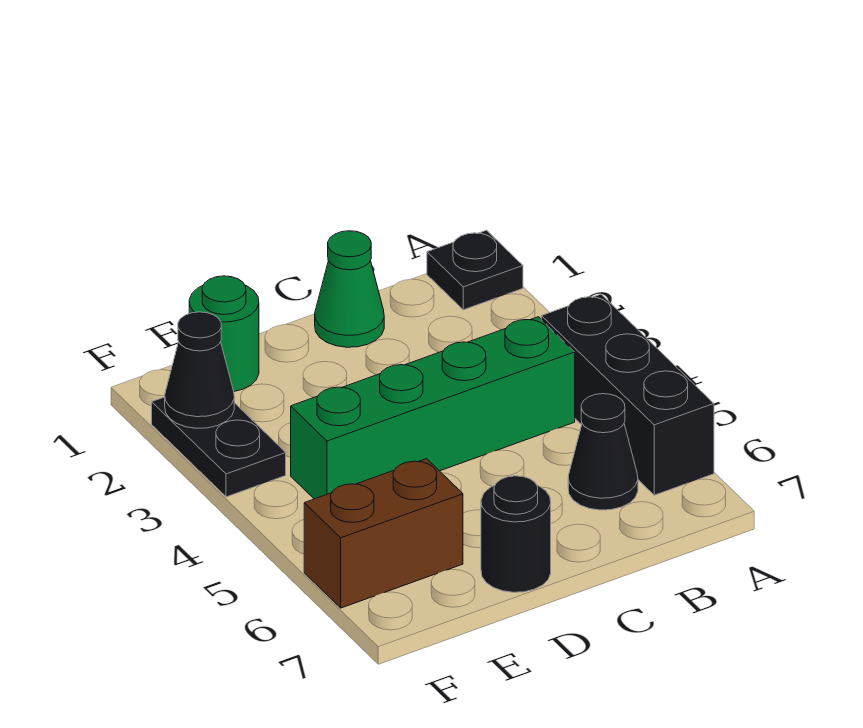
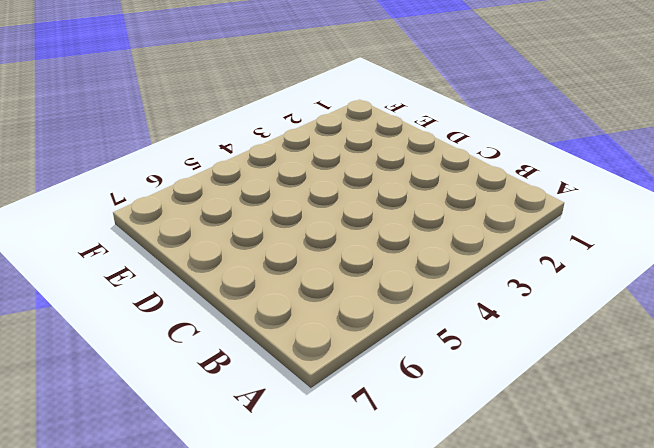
none -> black plate A1 level 1
none -> black brick A4:A6 level 1

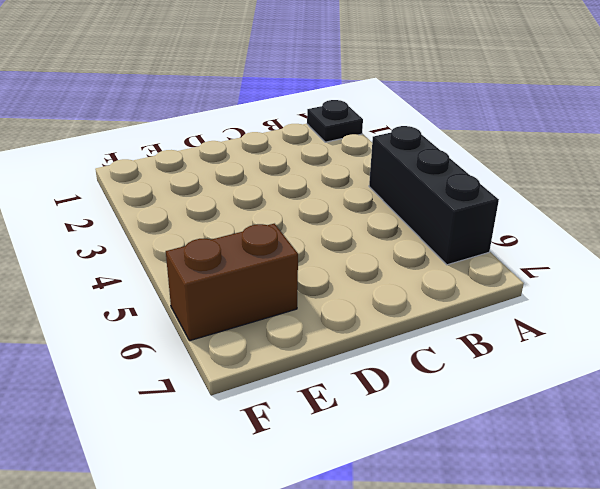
none -> green brick B4:E4 level 1
none -> black cone B6 level 1

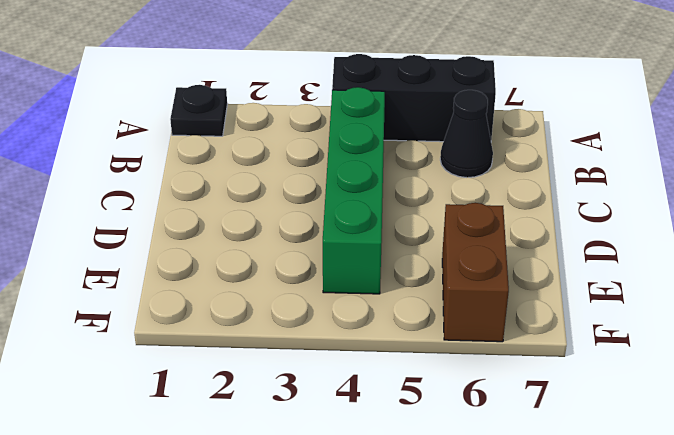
none -> green cone C1 level 1
none -> black round brick D7 level 1

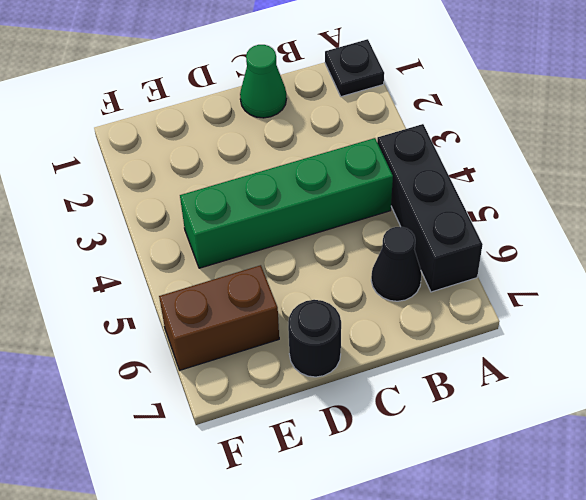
none -> green round brick E1 level 1
none -> black plate F2:F3 level 1

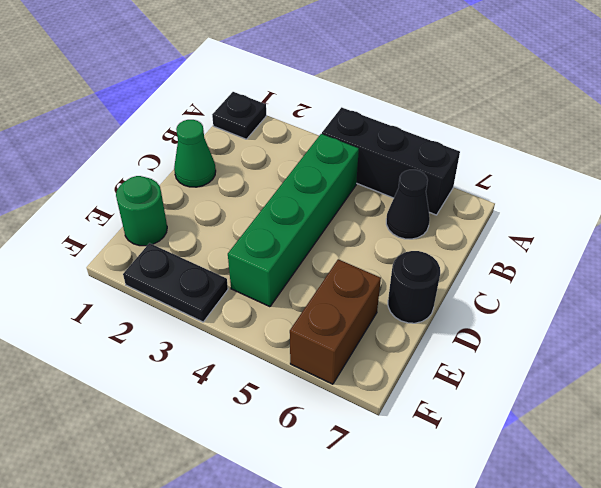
none -> black cone F2 level 2

